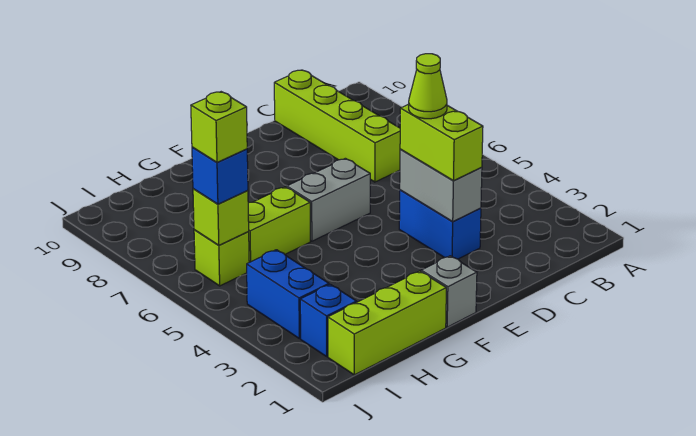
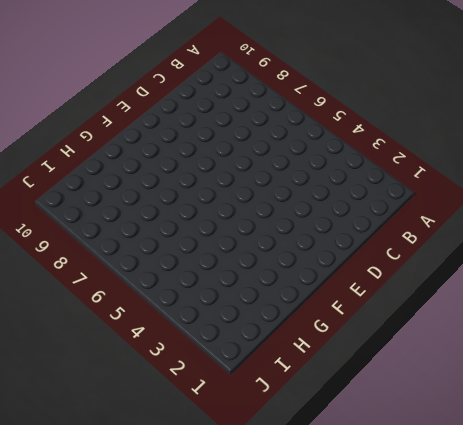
none -> lime brick C7:C10 level 1
none -> blue brick D3:D4 level 1
none -> grey brick E6:F6 level 1

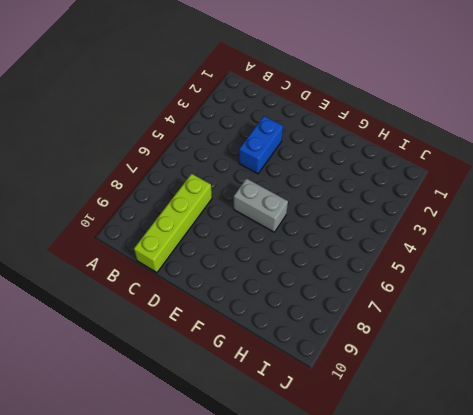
none -> grey brick F1 level 1
none -> lime brick G1:I1 level 1
none -> lime brick G6:H6 level 1

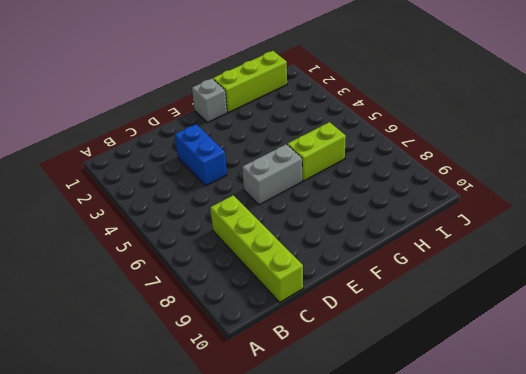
none -> blue brick I2 level 1
none -> blue brick I3:I4 level 1
none -> lime brick I6 level 1

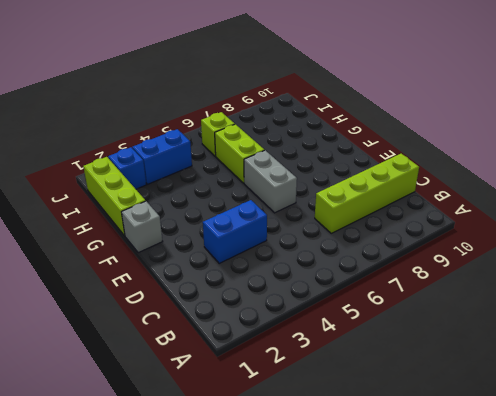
none -> grey brick D3:D4 level 2
none -> lime brick I6 level 2
none -> lime brick D3:D4 level 3

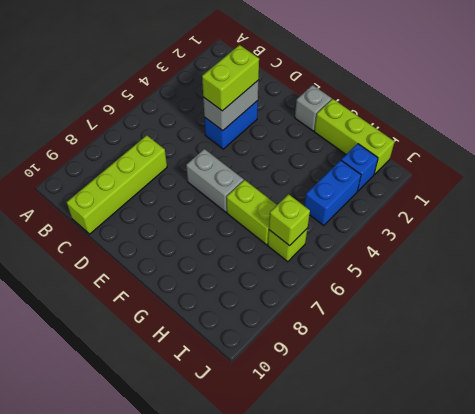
none -> blue brick I6 level 3
none -> lime cone D4 level 4
none -> lime brick I6 level 4

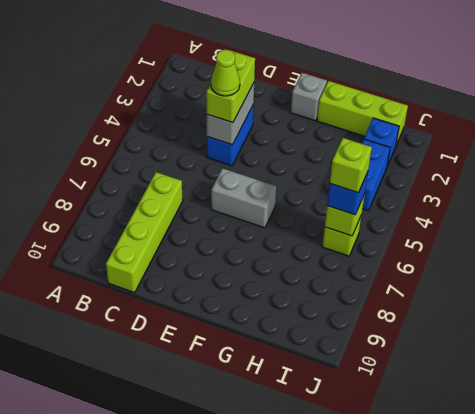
none -> lime brick G6:H6 level 1

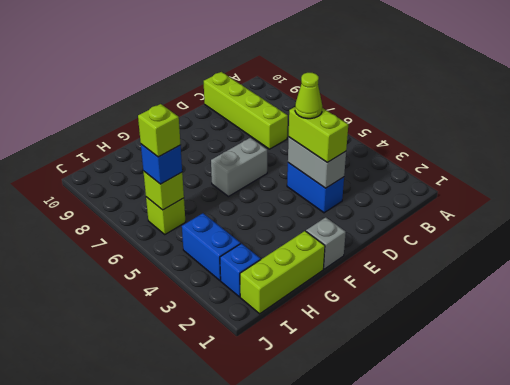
none -> lime brick G6:H6 level 1

